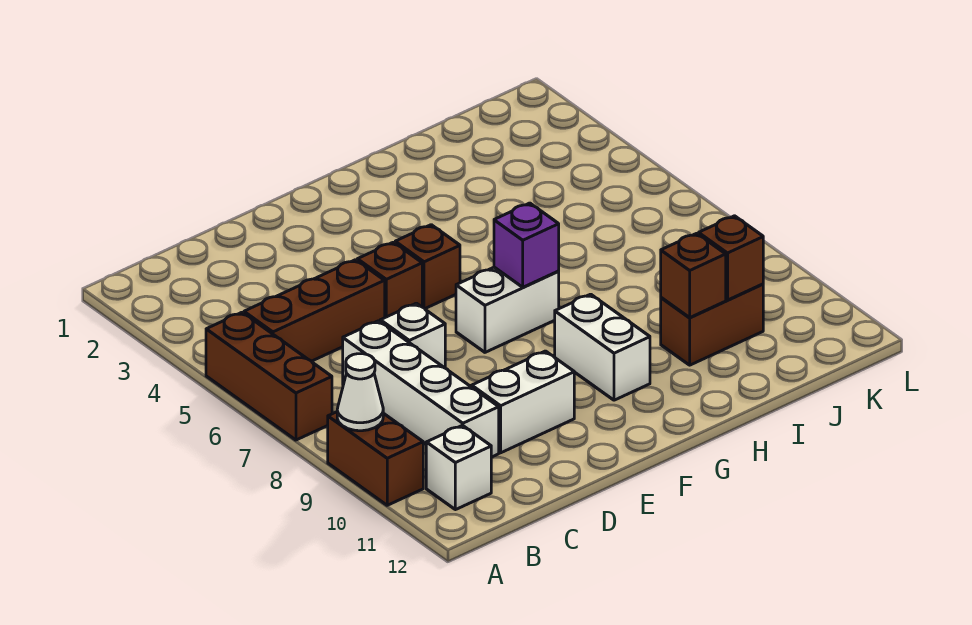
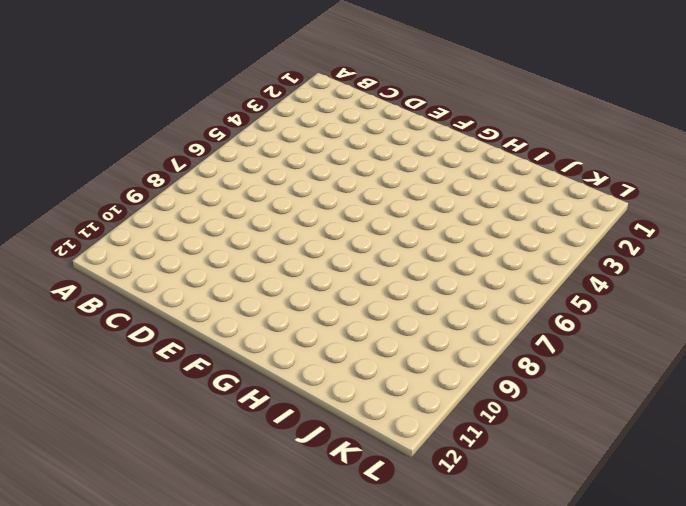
none -> brown brick A5:A7 level 1
none -> brown brick A9:A10 level 1
none -> brown brick B5:D5 level 1

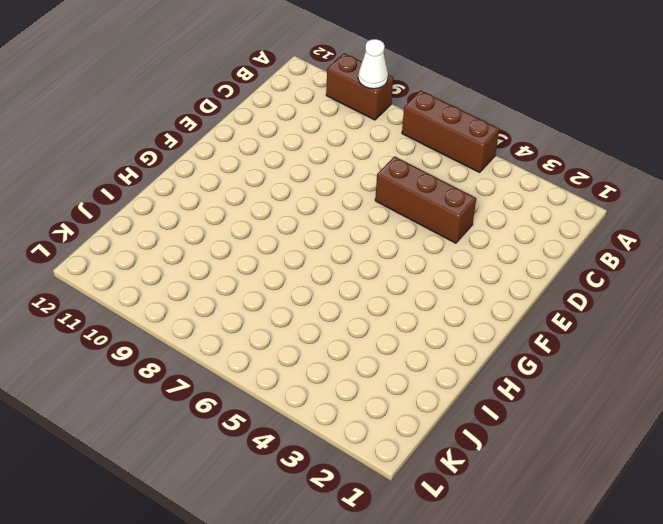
brown brick D4:D6 level 1 -> brown brick B5:D5 level 1
none -> white brick B11 level 1
none -> white brick C7:C10 level 1
none -> white brick D7 level 1

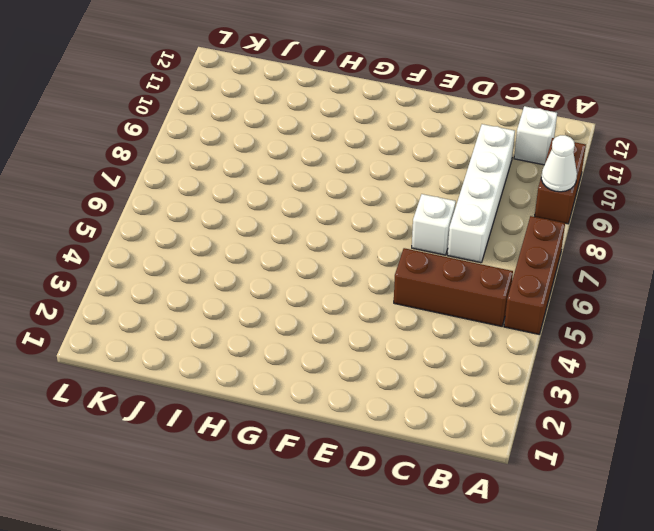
none -> white brick D10:E10 level 1
none -> brown brick E5 level 1
none -> brown brick F5 level 1

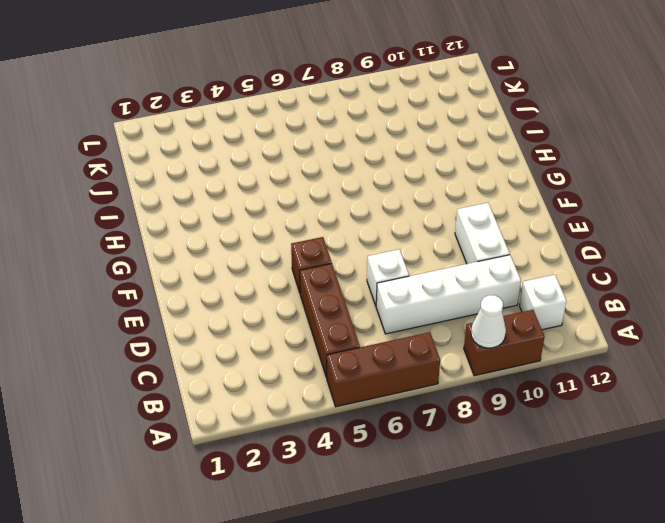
none -> brown brick F5 level 1
none -> white brick F7:G7 level 1
none -> white brick G9:G10 level 1

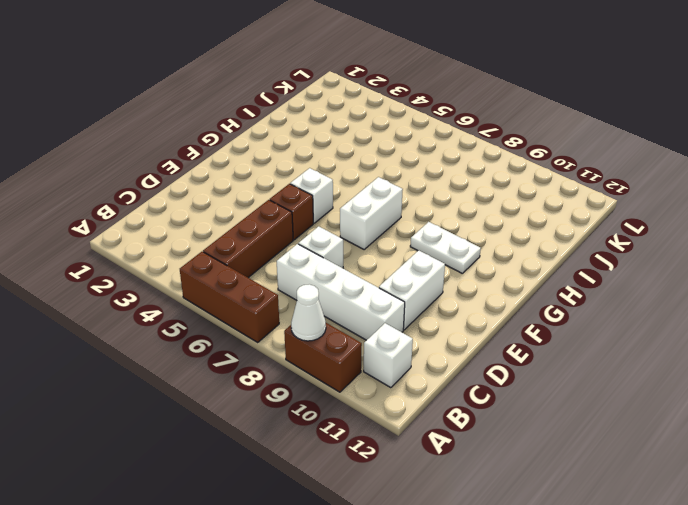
white brick F5 level 1 -> brown brick F5 level 1
white plate G9:G10 level 1 -> white brick G9:G10 level 1
none -> brown brick I10:J10 level 1
none -> purple brick G7 level 2
none -> brown brick I10 level 2

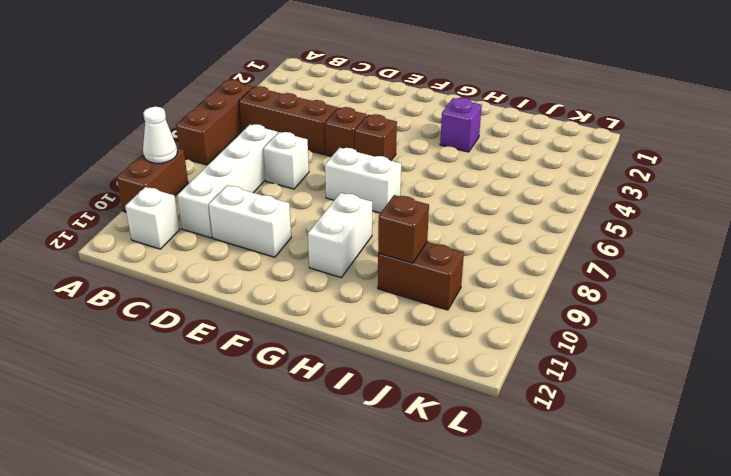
purple brick H3 level 1 -> purple brick G7 level 2
none -> brown brick J10 level 2

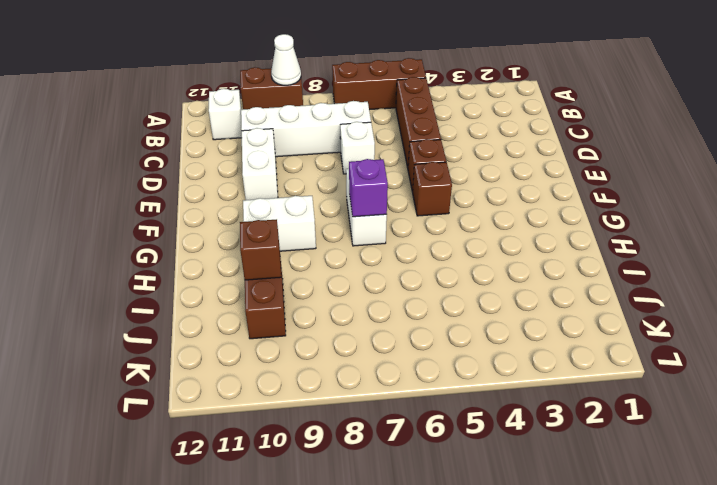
none -> brown brick J10 level 2

